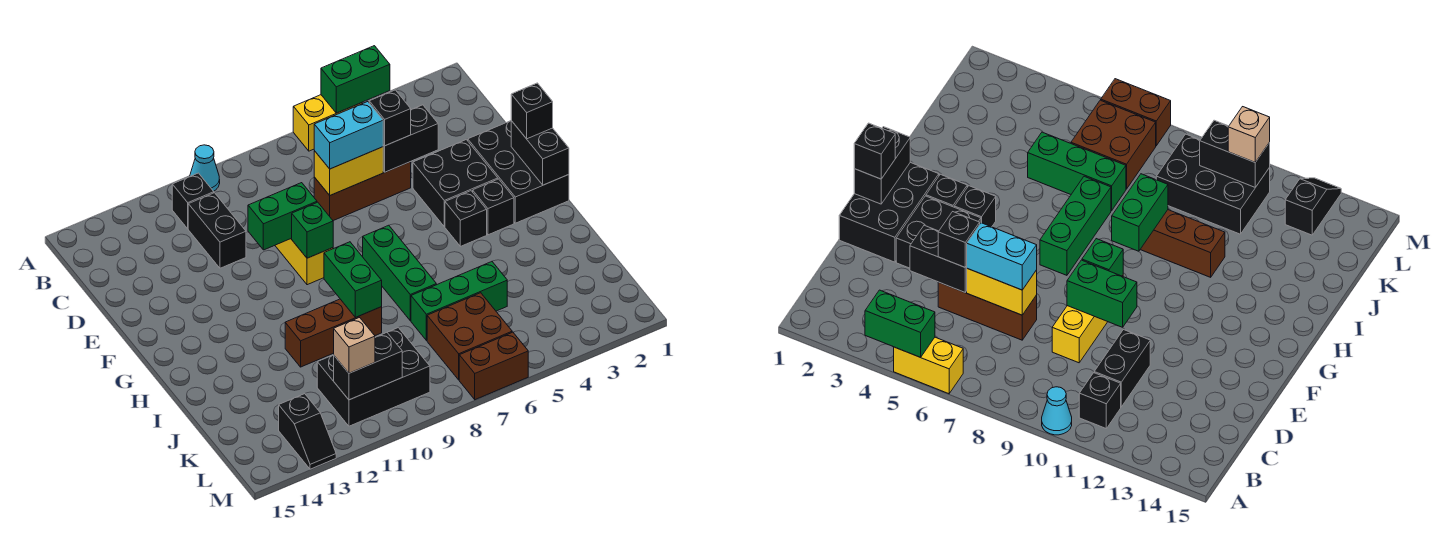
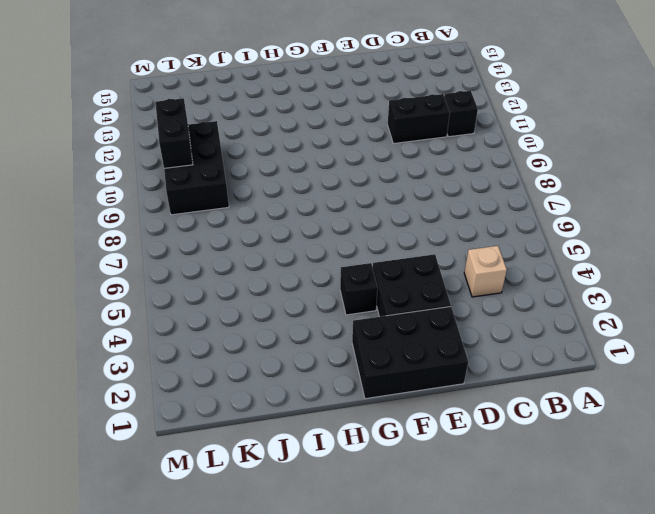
tan brick C4 level 1 -> tan brick L11 level 3
none -> yellow brick A5:A6 level 1
none -> cyan cone A10 level 1
none -> brown brick D5:D7 level 1

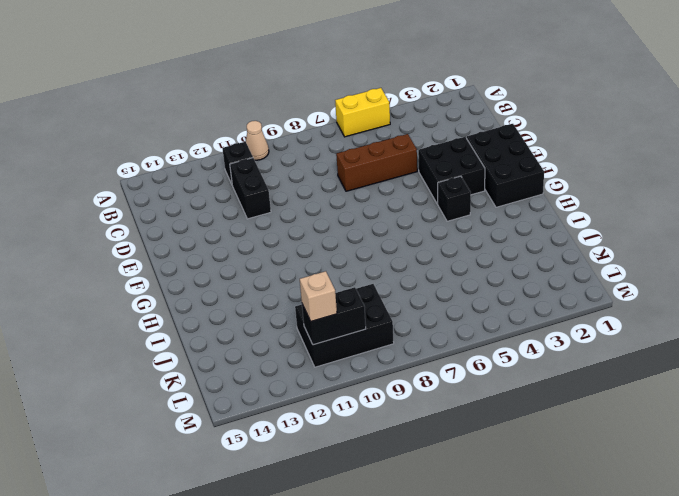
tan cone A10 level 1 -> cyan cone A10 level 1
none -> yellow brick D9:F9 level 1
none -> black brick G3 level 1
none -> green brick G7:I7 level 1

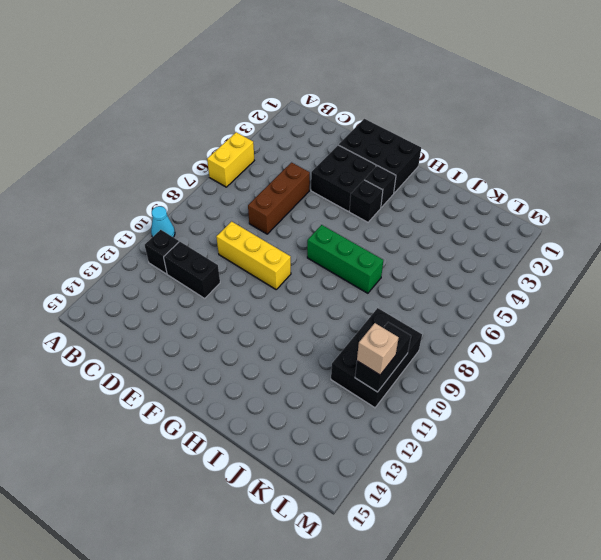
none -> brown brick I9:I11 level 1
none -> green brick J5:J7 level 1
none -> brown brick K6:L7 level 1

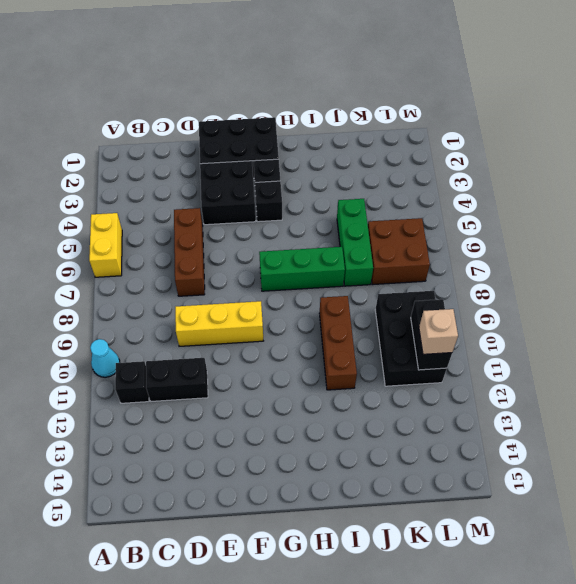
none -> black slope L13:M13 level 1 top L
none -> brown brick M6:M7 level 1
none -> green brick A4:A5 level 2

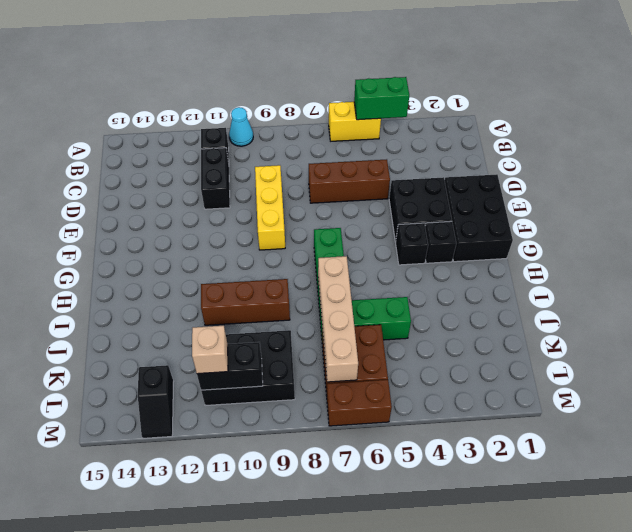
tan brick I7:L7 level 2 -> none
none -> black brick D4:D5 level 2
none -> yellow brick D6:D7 level 2
none -> green brick E9:E10 level 2

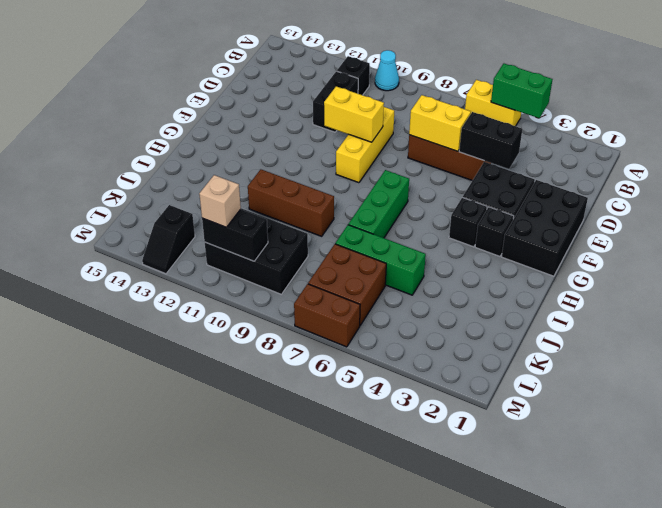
yellow brick E9:E10 level 2 -> green brick E9:E10 level 2
none -> black brick F1:G1 level 2
none -> green brick F9 level 2
none -> green brick H9:I9 level 2

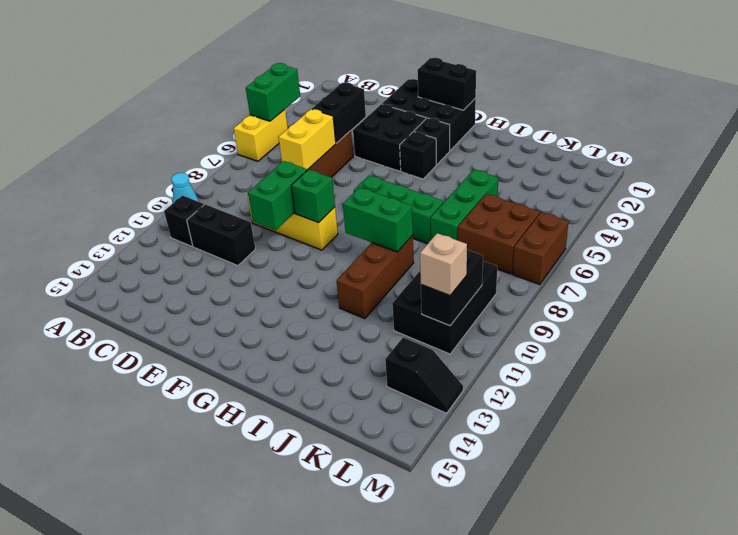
none -> black brick D5 level 3
none -> cyan brick D6:D7 level 3
none -> black brick F1 level 3

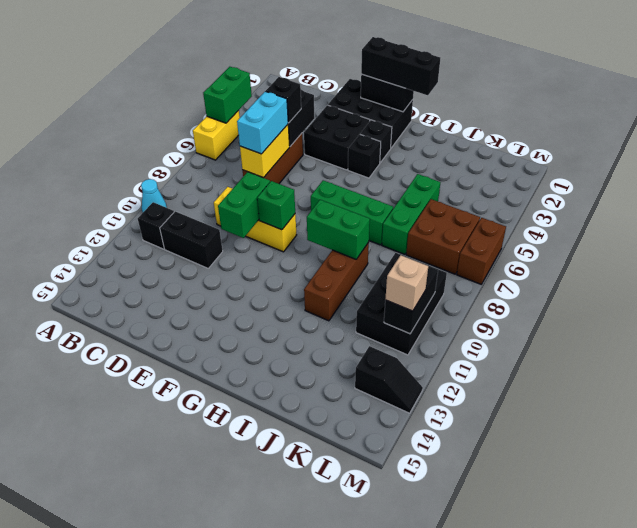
black brick F1:H1 level 3 -> black brick F1 level 3

